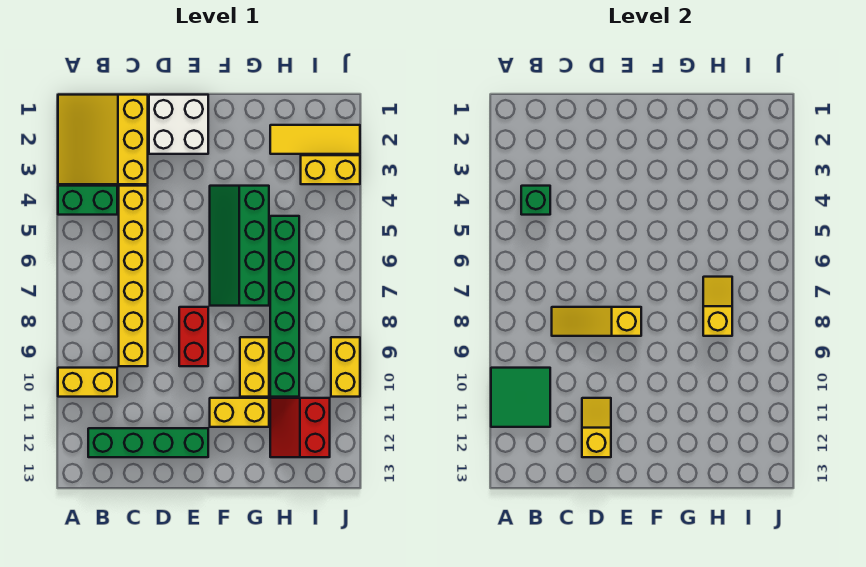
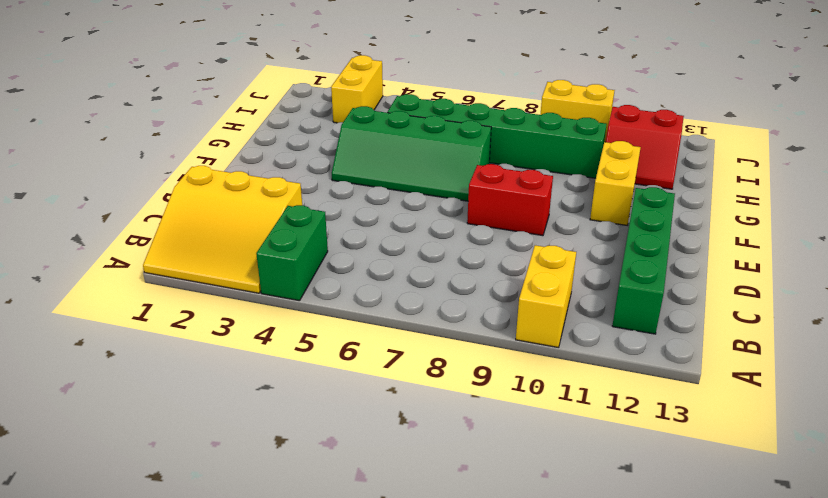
none -> yellow brick C4:C9 level 1
none -> white brick D1:E2 level 1
none -> yellow brick G9:G10 level 1

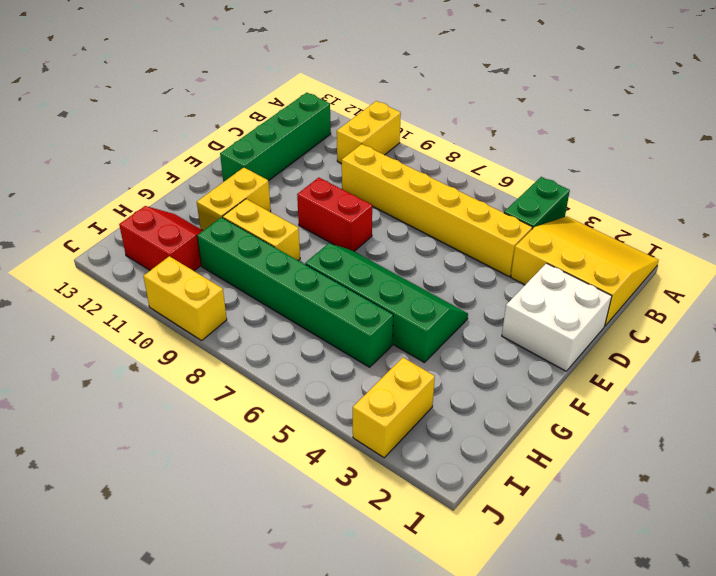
none -> yellow tile H2:J2 level 1
none -> green tile A10:B11 level 2
none -> green brick B4 level 2

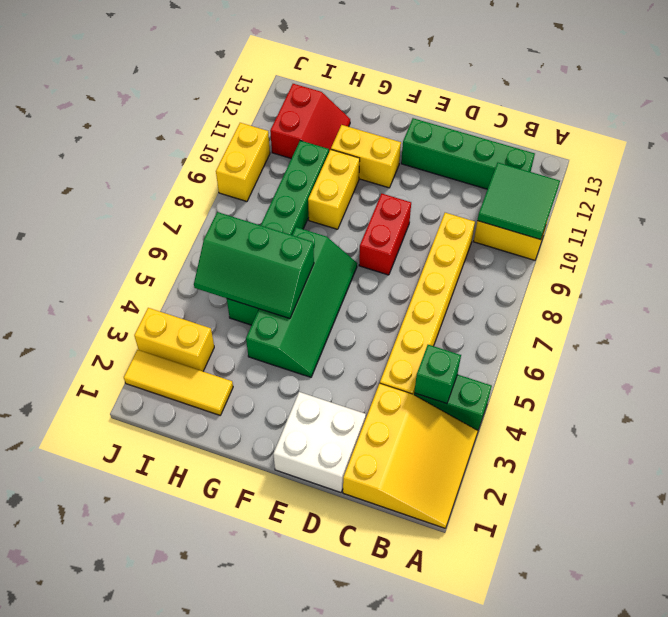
green slope G5:I6 level 2 top 6 -> none
none -> yellow slope C8:E8 level 2 top E
none -> yellow slope D11:D12 level 2 top 12
none -> yellow slope H7:H8 level 2 top 8

